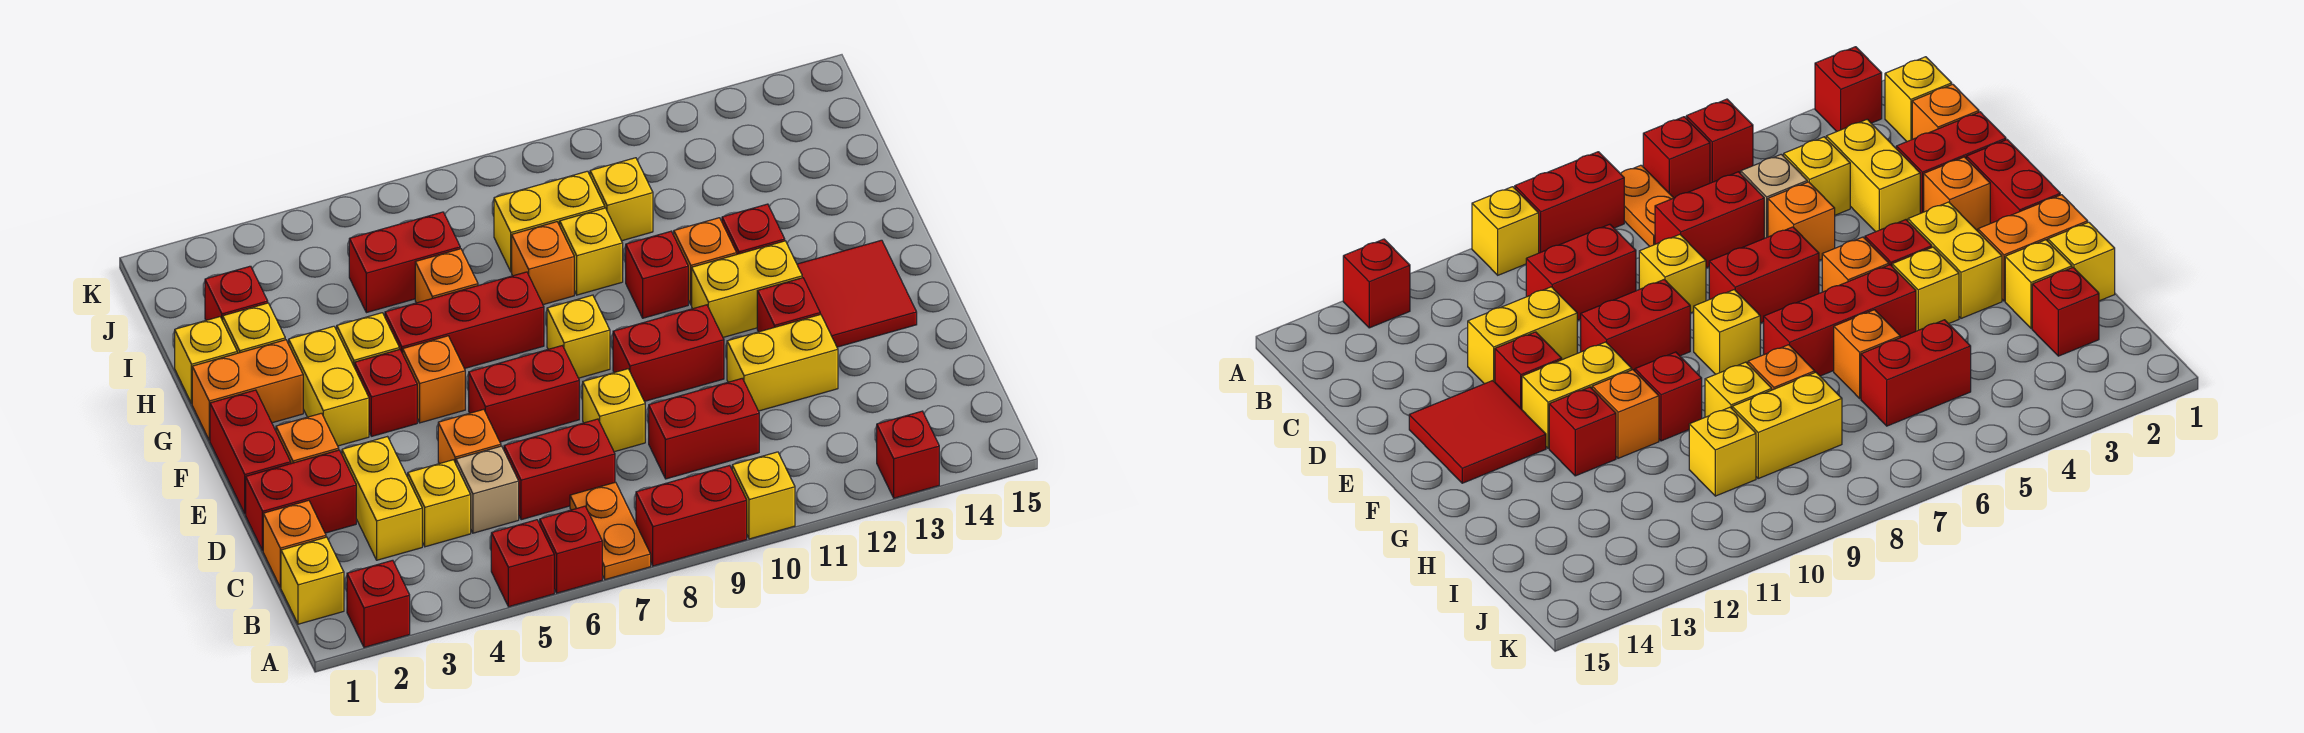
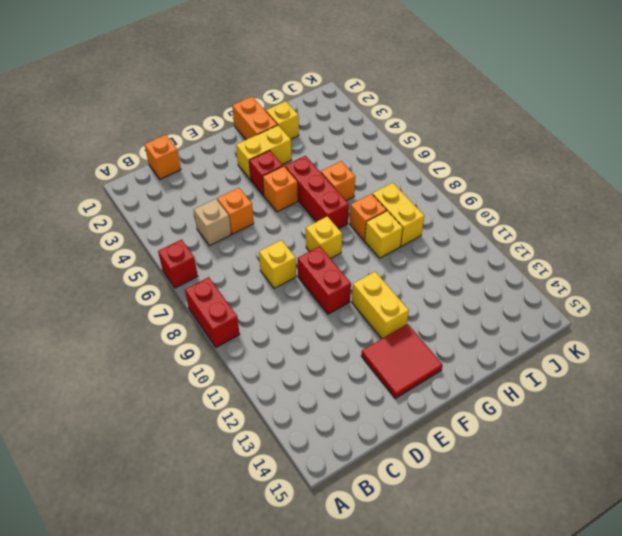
none -> red brick A2 level 1
none -> red brick A5 level 1
none -> orange plate A7:B7 level 1
none -> yellow brick A10 level 1

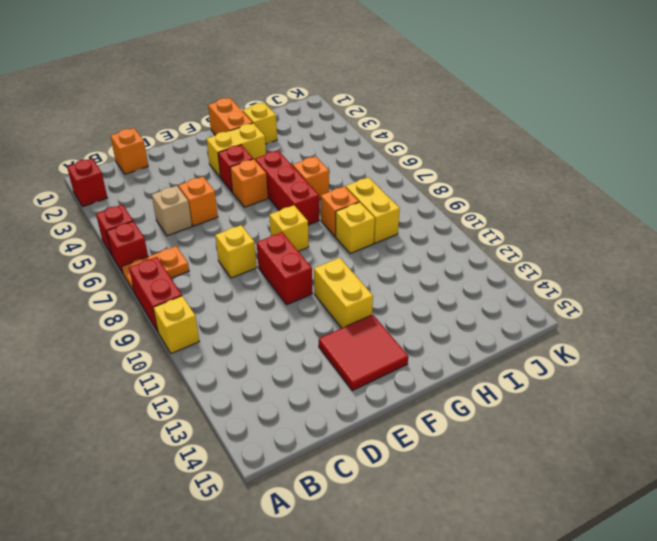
none -> red brick A13 level 1
none -> yellow brick B1 level 1
none -> yellow brick C3:D3 level 1
none -> yellow brick C4 level 1

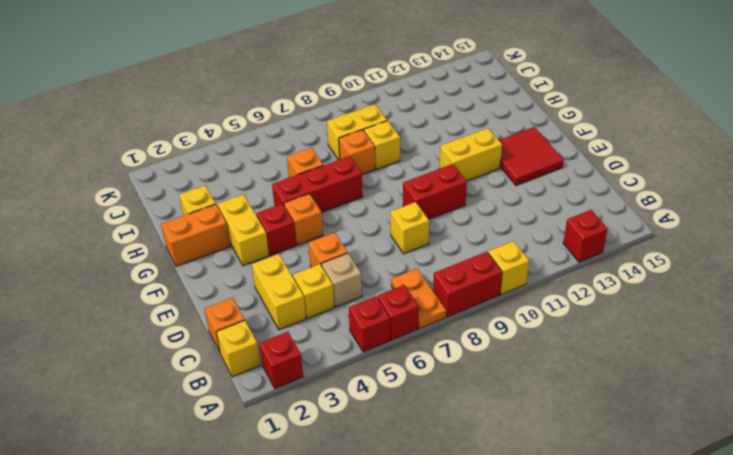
none -> red brick C6:C7 level 1
none -> red brick C9:C10 level 1
none -> red brick D1:D2 level 1
none -> yellow brick D11:D12 level 1

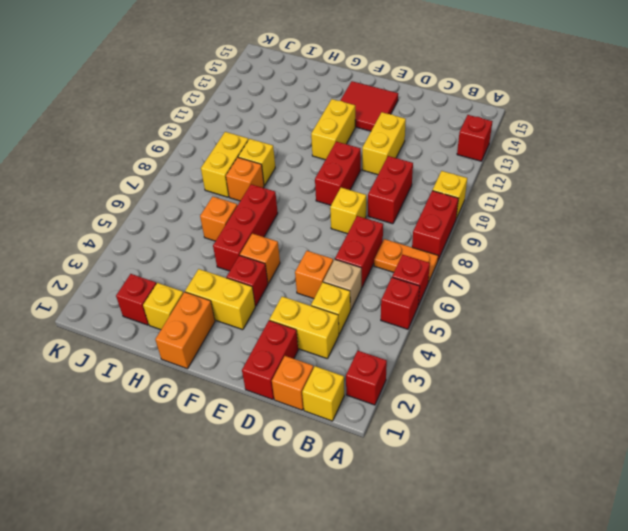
none -> red brick E1:F1 level 1
none -> orange brick E2 level 1
none -> red brick E6:E7 level 1
none -> red brick E12 level 1

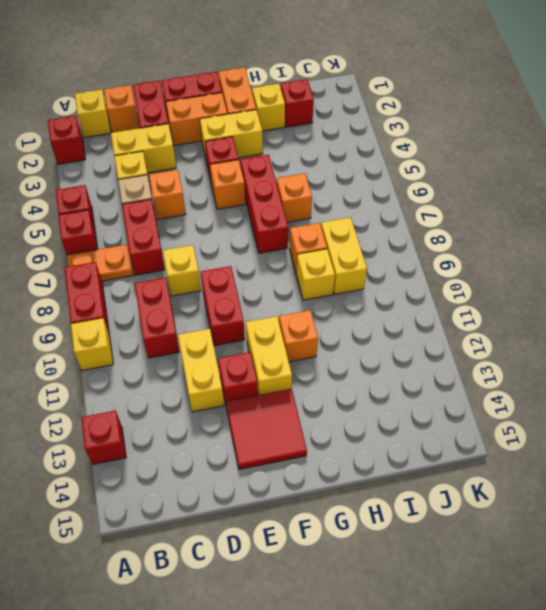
orange brick E2:F2 level 1 -> orange brick E2 level 1
none -> red brick E6:E7 level 1
none -> yellow brick F8 level 1
none -> yellow brick G4 level 1
none -> red brick G10 level 1

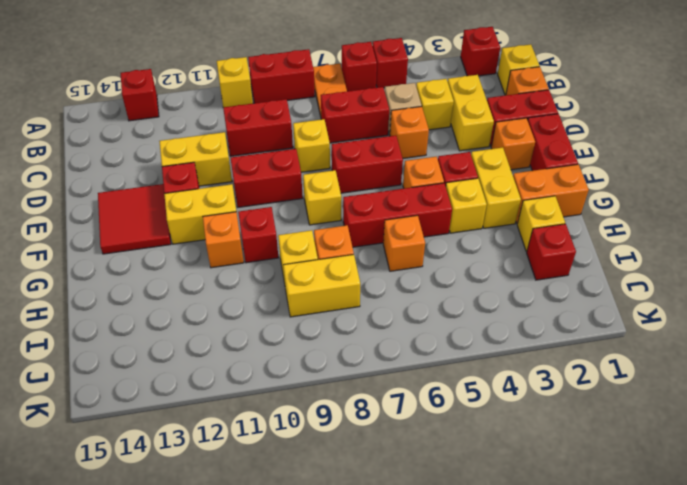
none -> red brick G12 level 1
none -> yellow brick H1 level 1
none -> red brick I5:I6 level 1
none -> yellow brick I10 level 1

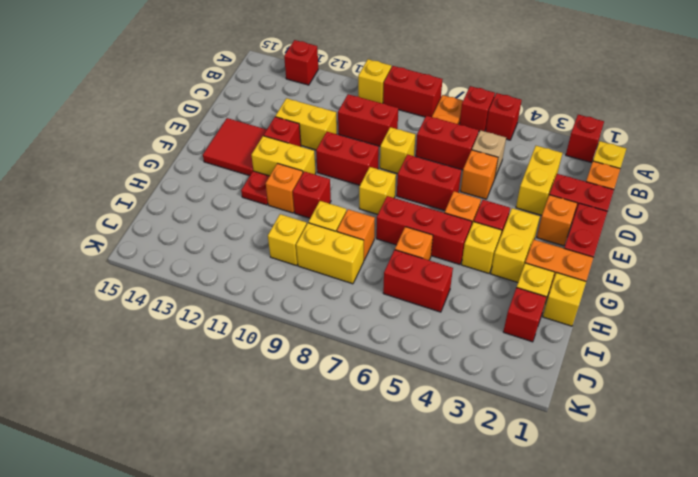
red plate G12 level 1 -> red brick G12 level 1
none -> yellow brick C4 level 1

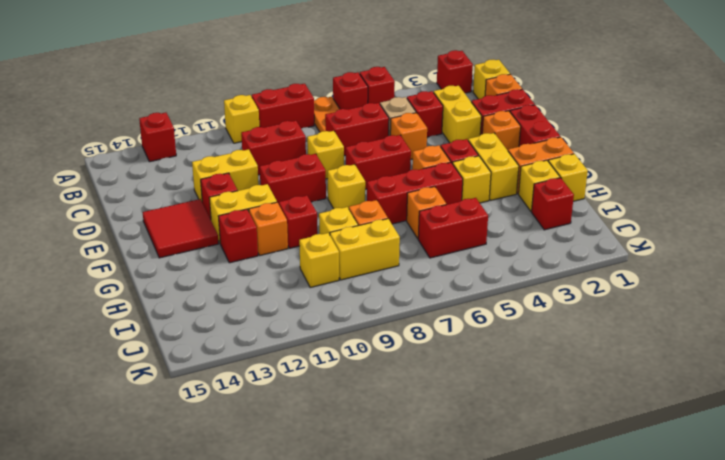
red brick C4 level 1 -> yellow brick C4 level 1

